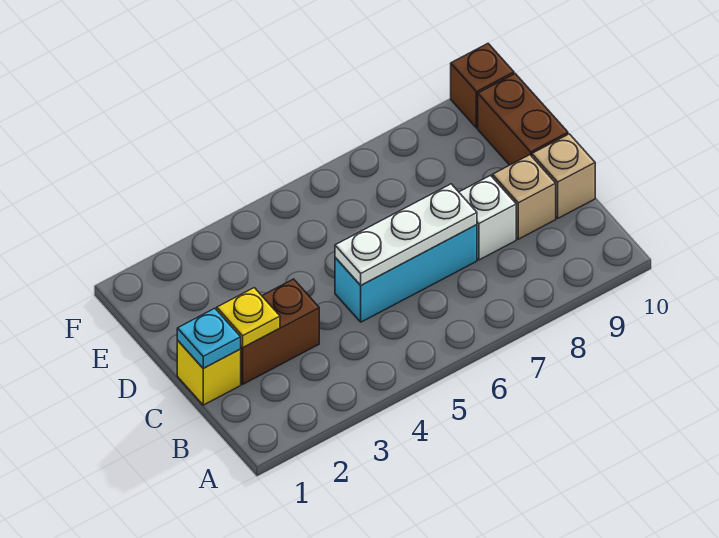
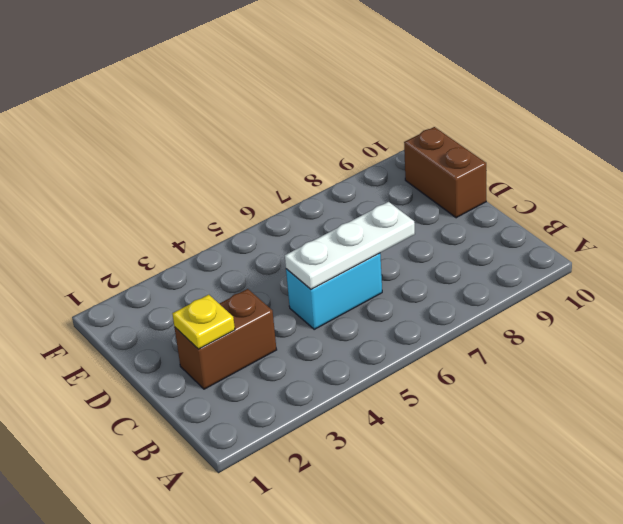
cyan brick C5:C6 level 1 -> cyan brick C5:C7 level 1
none -> yellow brick C1 level 1
none -> white brick C8 level 1

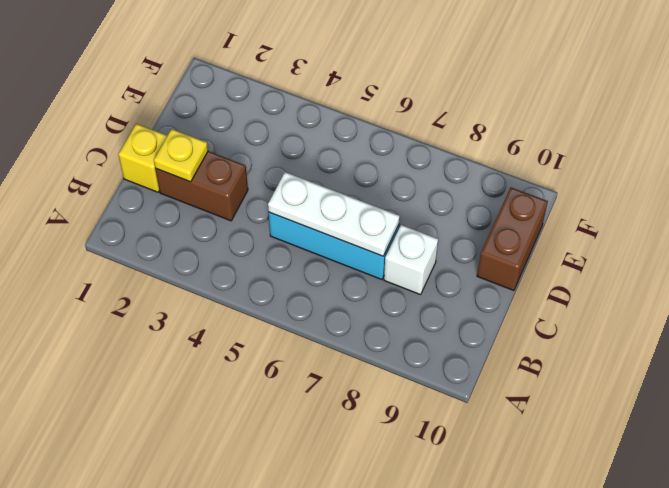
none -> tan brick C9 level 1
none -> tan brick C10 level 1

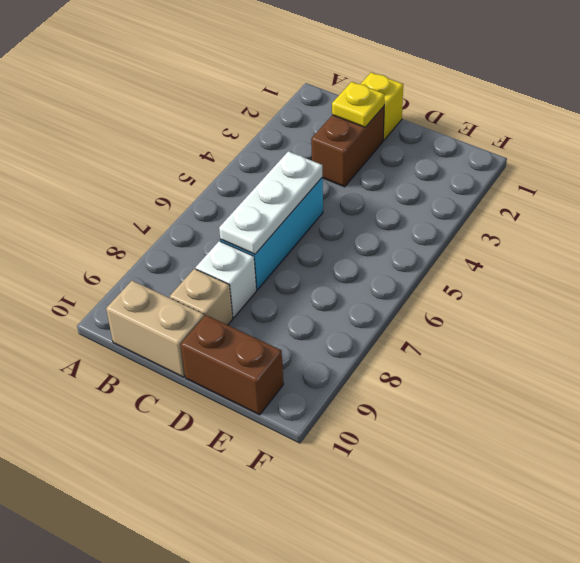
tan brick B10:C10 level 1 -> tan brick C10 level 1
none -> brown brick F10 level 1
none -> cyan plate C1 level 2

